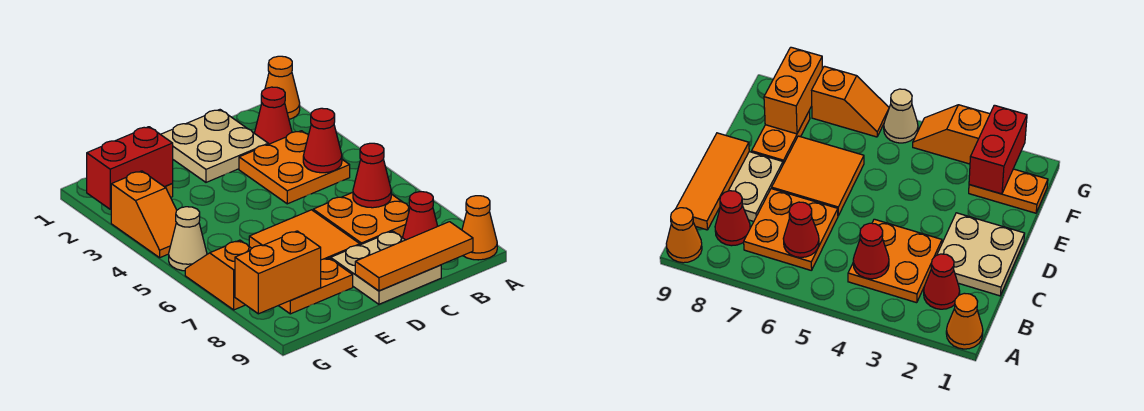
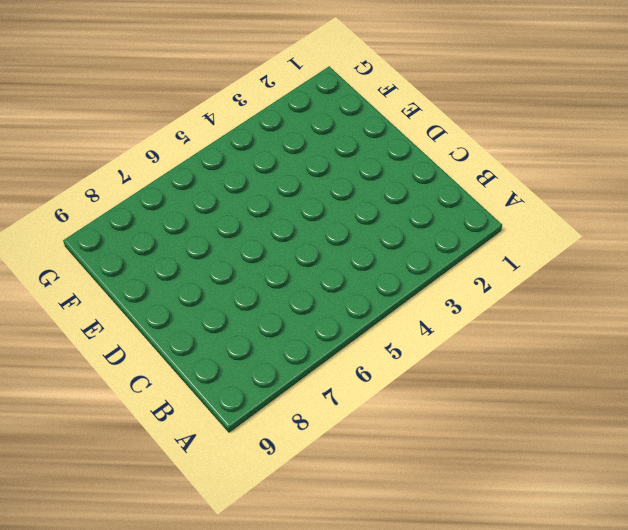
none -> orange cone A1 level 1
none -> orange cone A9 level 1
none -> red cone B2 level 1

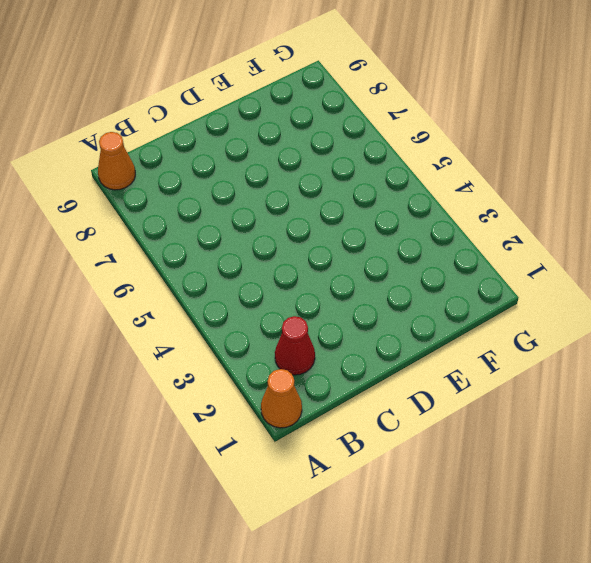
none -> orange plate B3:C4 level 1
none -> orange plate B6:C7 level 1
none -> red cone B8 level 1

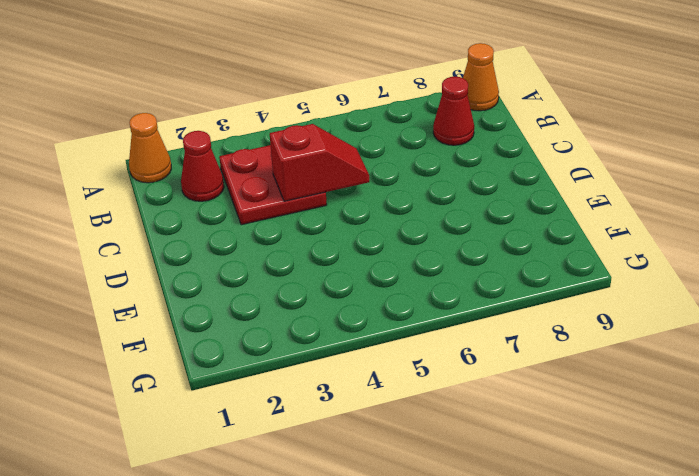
red plate B3:C4 level 1 -> orange plate B3:C4 level 1
red slope C4:C5 level 2 top 4 -> none
none -> orange plate B6:C7 level 1
none -> tan plate C1:D2 level 1
none -> tan plate C8:D9 level 1

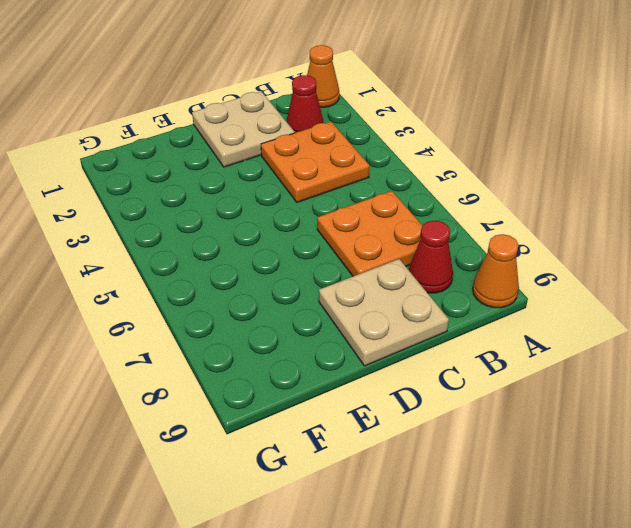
none -> orange tile D6:E7 level 1
none -> orange plate E8:F8 level 1
none -> orange plate F1:F2 level 1

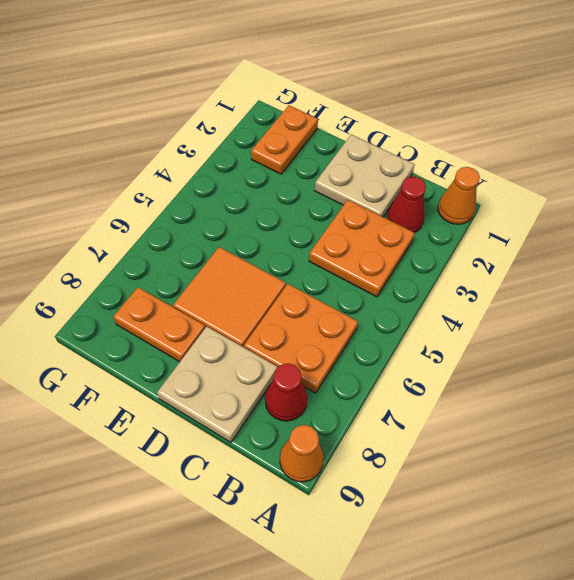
none -> orange slope G3:G4 level 1 top 3
none -> tan cone G5 level 1
none -> orange slope G6:G7 level 1 top 7

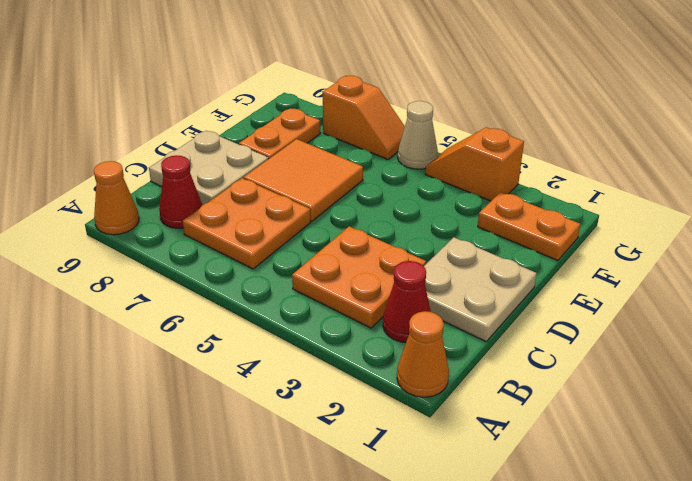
none -> red cone B4 level 2
none -> red cone B6 level 2
none -> orange tile B9:D9 level 2

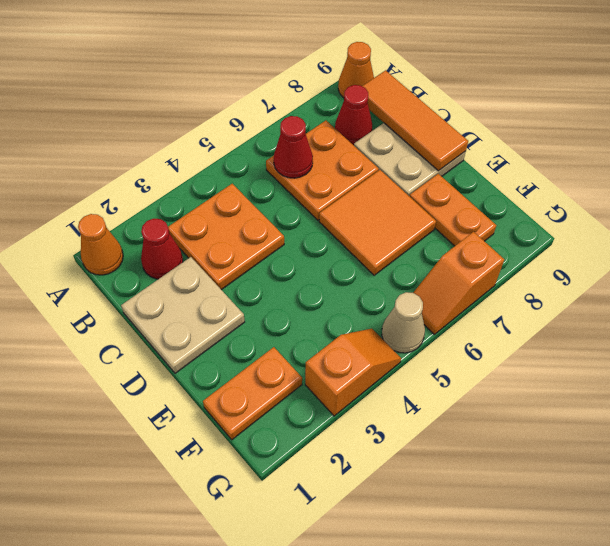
none -> red cone B4 level 2
none -> red brick F2:G2 level 2
none -> orange brick F8:G8 level 2

